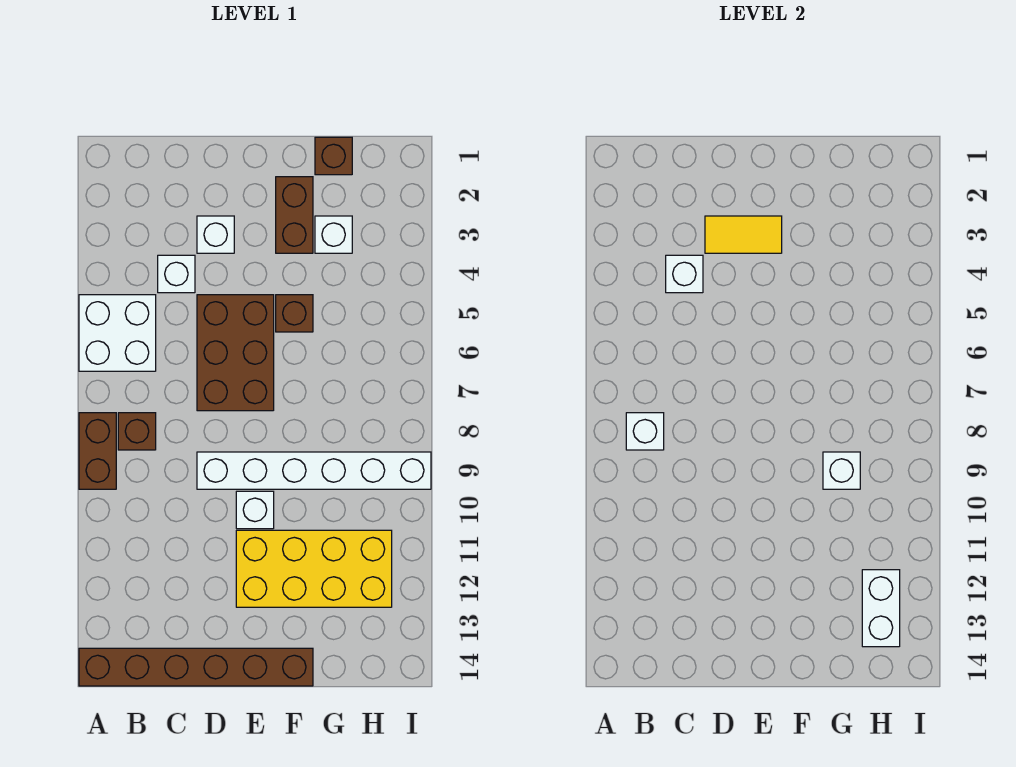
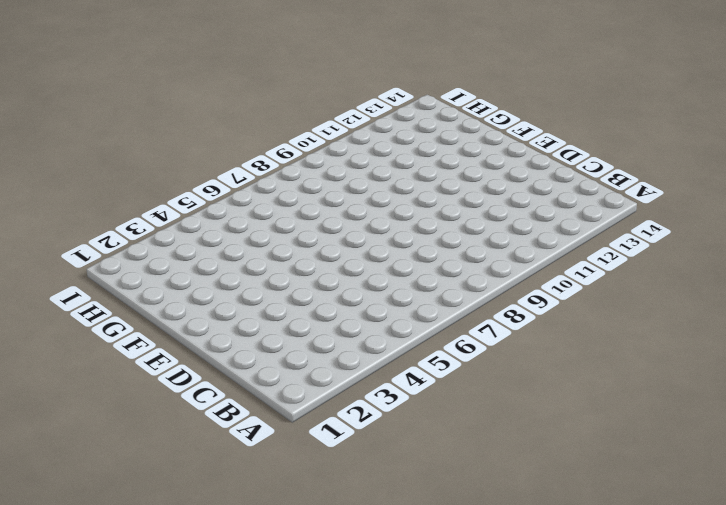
none -> white brick A5:B6 level 1
none -> brown brick A8:A9 level 1
none -> brown brick A14:F14 level 1

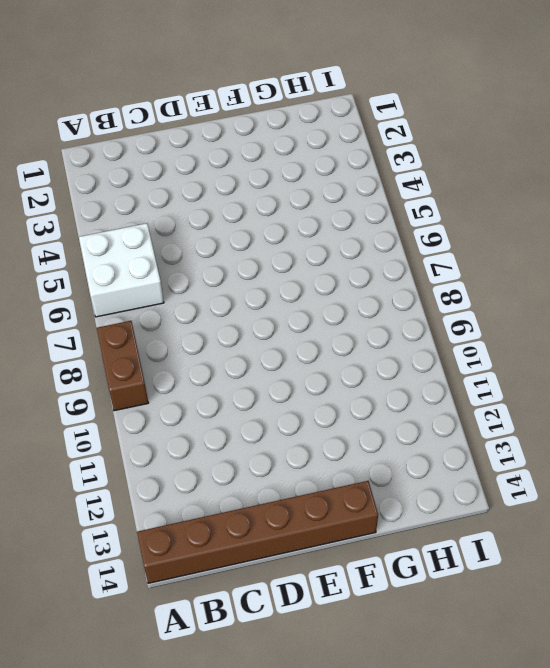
none -> brown brick B8 level 1
none -> white brick C4 level 1
none -> white brick D3 level 1

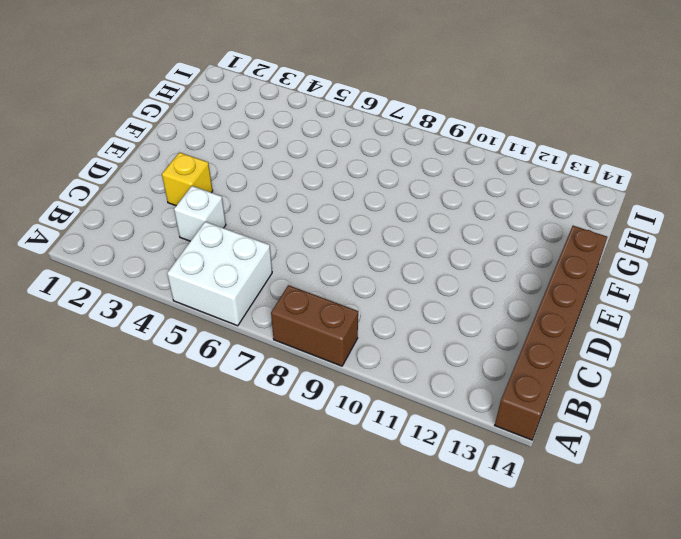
yellow brick D3 level 1 -> white brick D3 level 1
none -> brown brick B8 level 1
none -> brown brick D5:E7 level 1
none -> white brick D9:I9 level 1

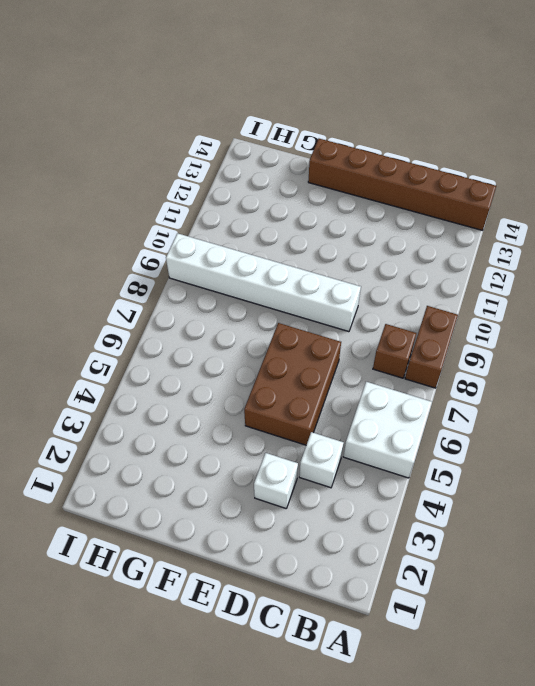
none -> white brick E10 level 1
none -> yellow brick E11:H12 level 1
none -> brown brick F2:F3 level 1

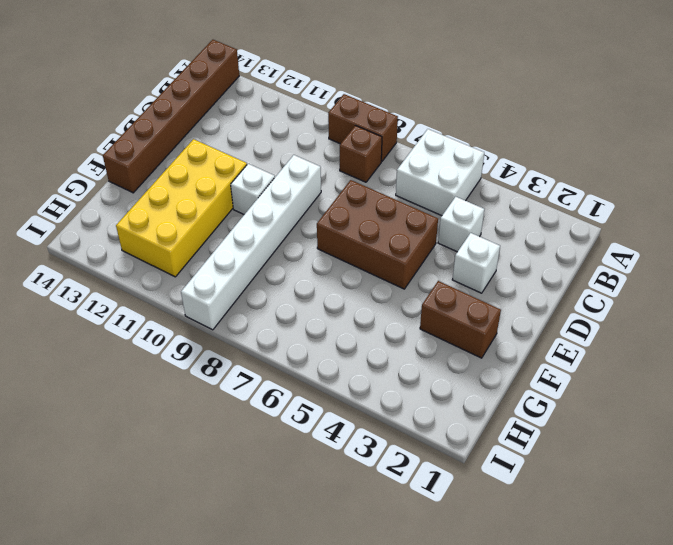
none -> brown brick F5 level 1
none -> brown brick G1 level 1
none -> white brick G3 level 1

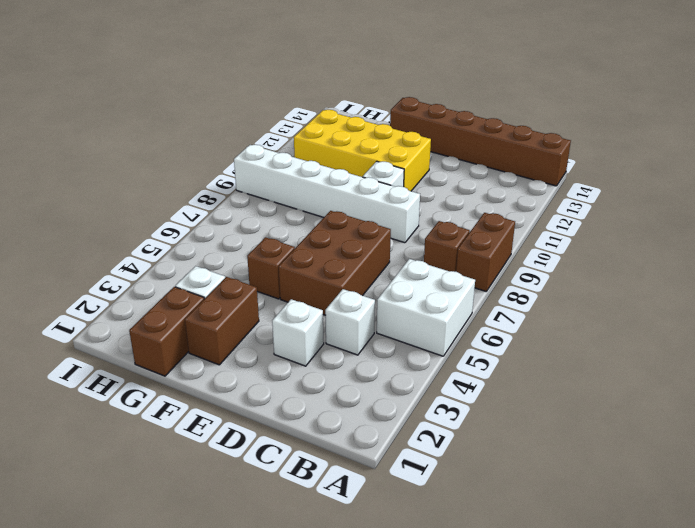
brown brick G1:G2 level 1 -> brown brick G1 level 1
none -> white brick B8 level 2
none -> white brick C4 level 2
none -> yellow tile D3:E3 level 2

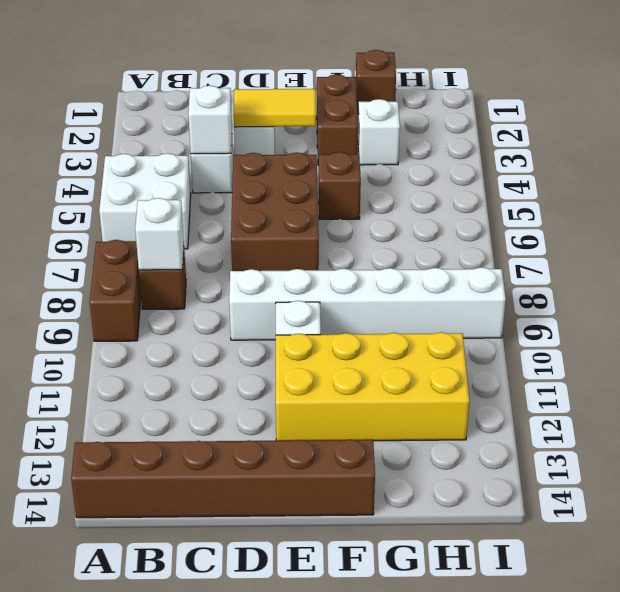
none -> white brick G9 level 2
none -> white brick H12:H13 level 2

